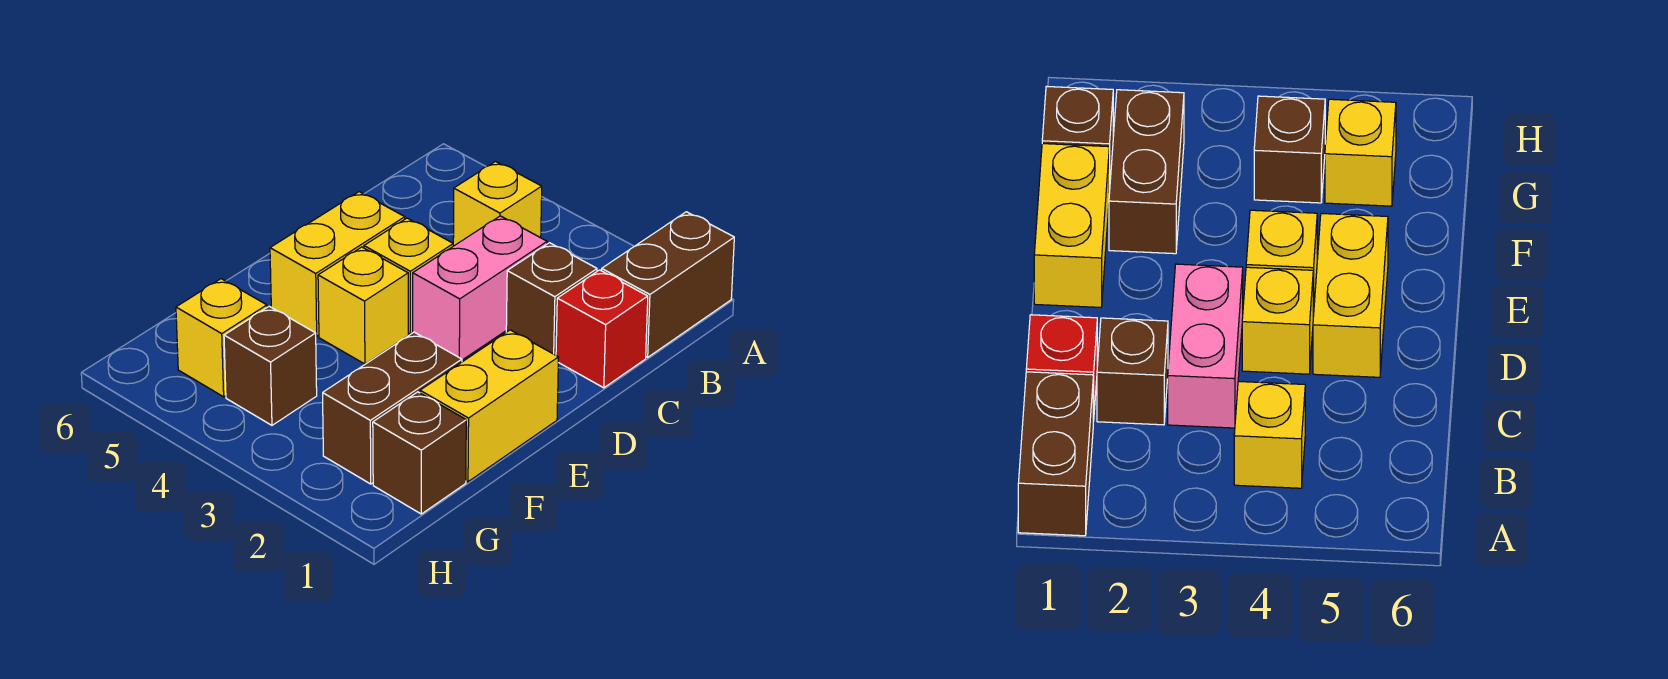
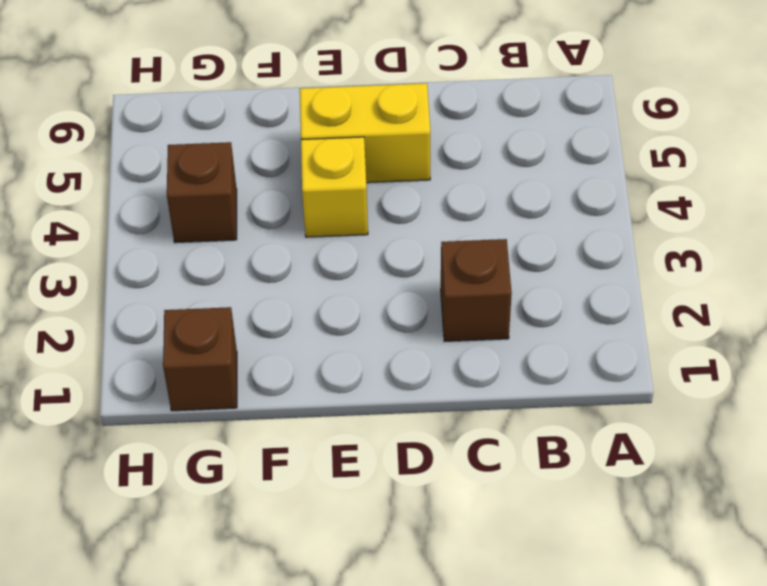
none -> brown brick A1:B1 level 1
none -> yellow brick B4 level 1
none -> red brick C1 level 1

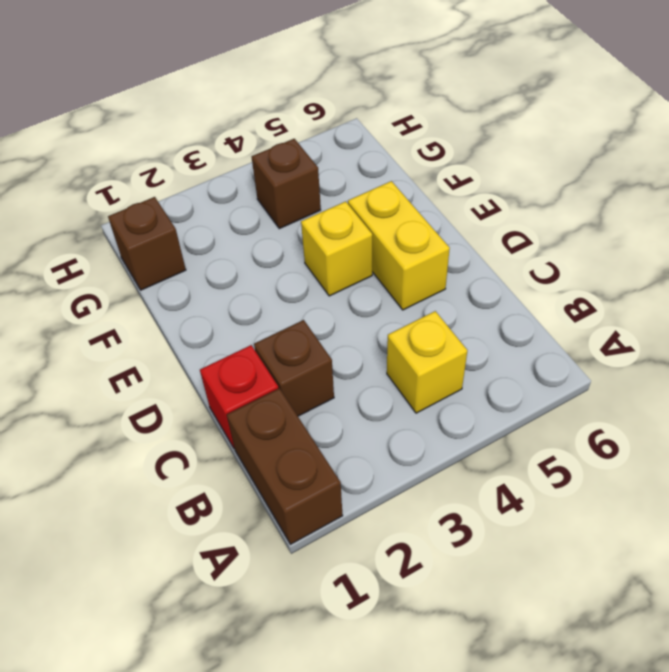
none -> pink brick C3:D3 level 1
none -> yellow brick D4 level 1
none -> yellow brick E1:F1 level 1

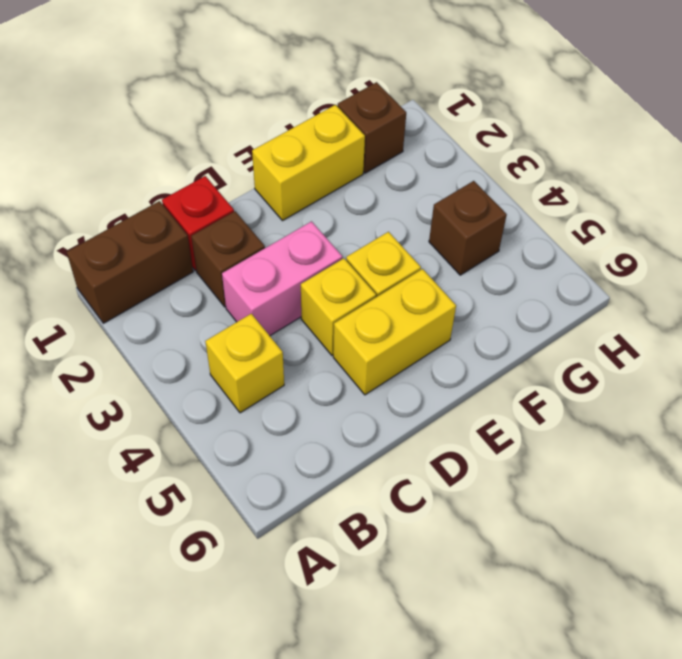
none -> brown brick F2:G2 level 1
none -> yellow brick G5 level 1

